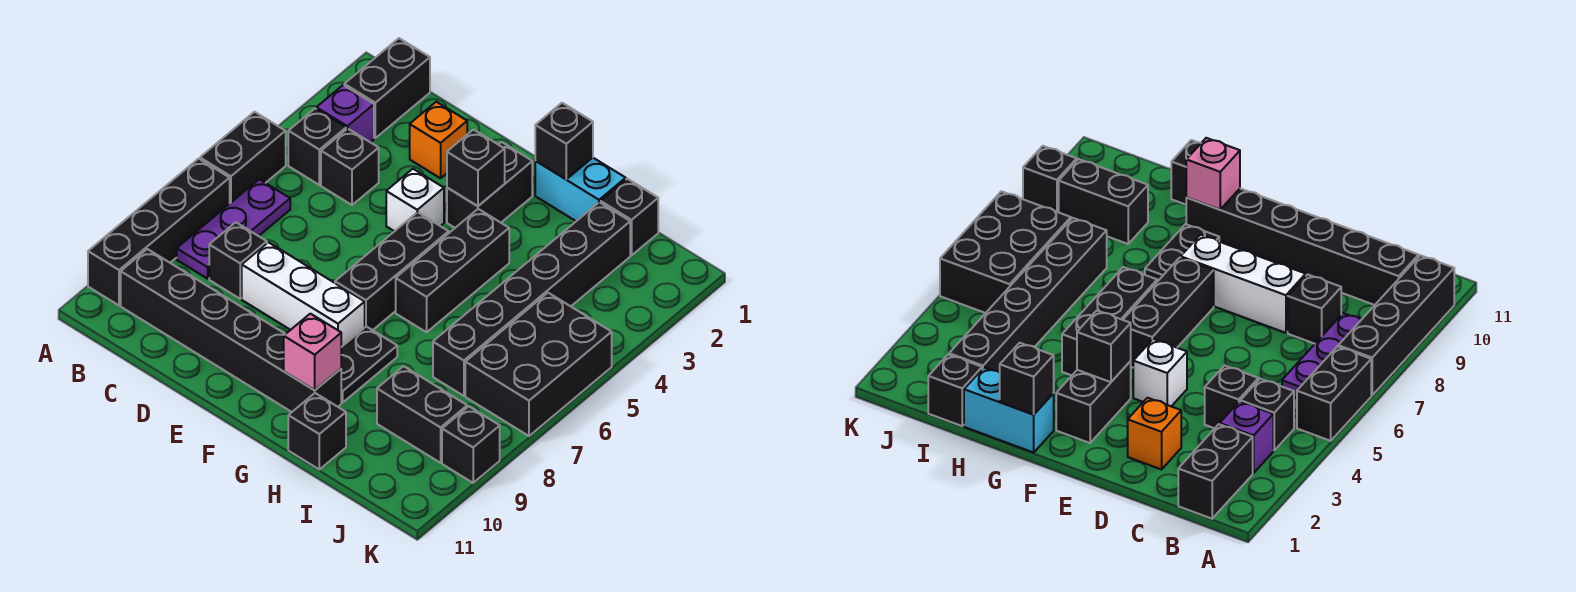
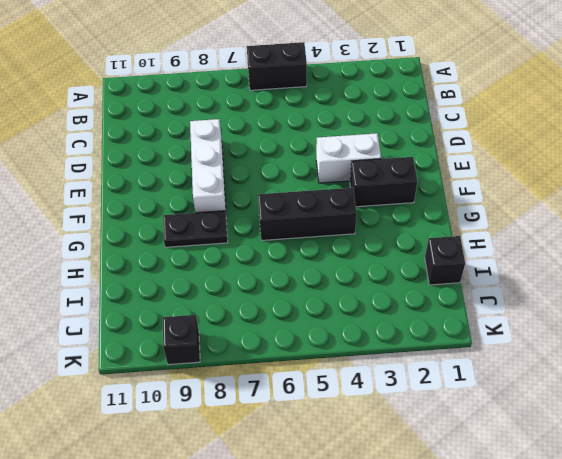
white brick E3:E4 level 1 -> white brick E4 level 1
none -> black brick A7:A10 level 1
none -> black brick B1:B2 level 1
none -> purple brick B3 level 1

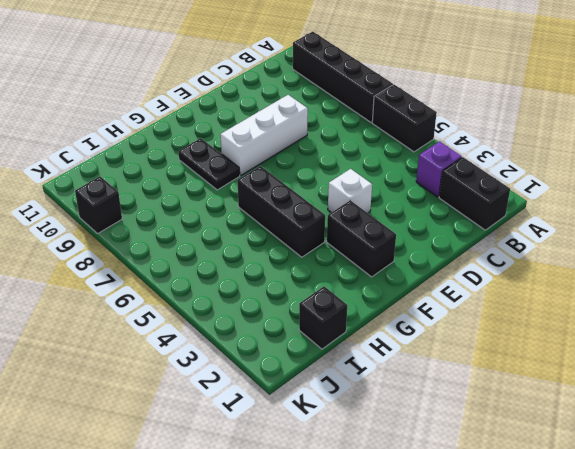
none -> black brick B4 level 1
none -> purple plate B6:B8 level 1
none -> black brick B10:G10 level 1

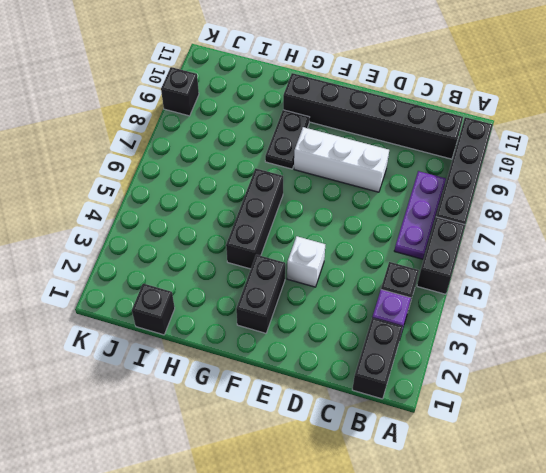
none -> black brick C4 level 1
none -> black brick C8 level 1
none -> orange brick D2 level 1

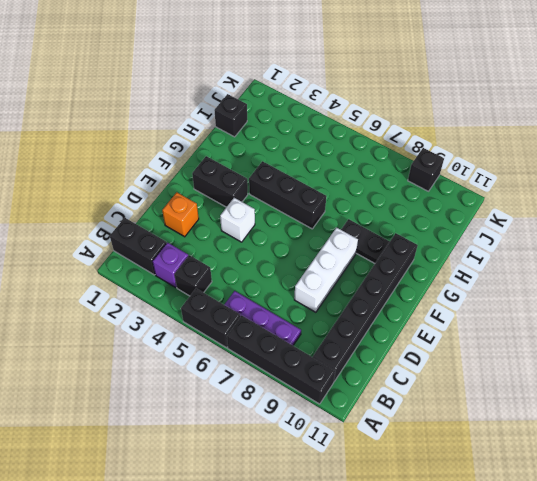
none -> black brick C4 level 1
none -> black brick C8 level 1
none -> black brick F5:F7 level 1

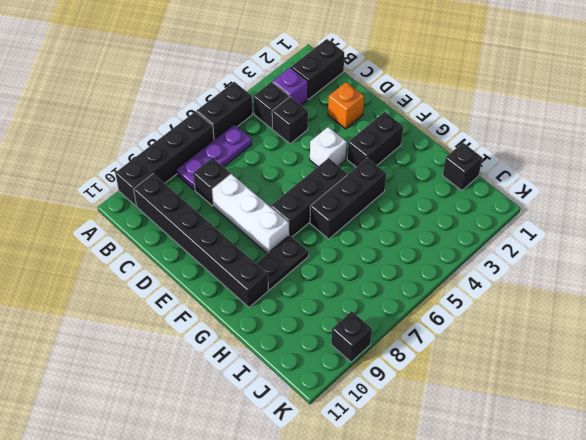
none -> cyan brick G1:H1 level 1
none -> black brick H11 level 1
none -> black brick I2:I7 level 1

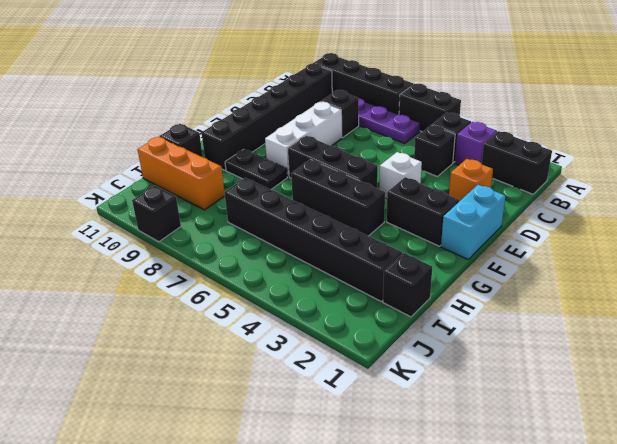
cyan brick E1:F1 level 1 -> cyan brick G1:H1 level 1
orange brick I9:I11 level 1 -> black brick I9:J9 level 1
none -> black brick J5:K7 level 1
none -> black brick F3 level 2
none -> black brick G1 level 2

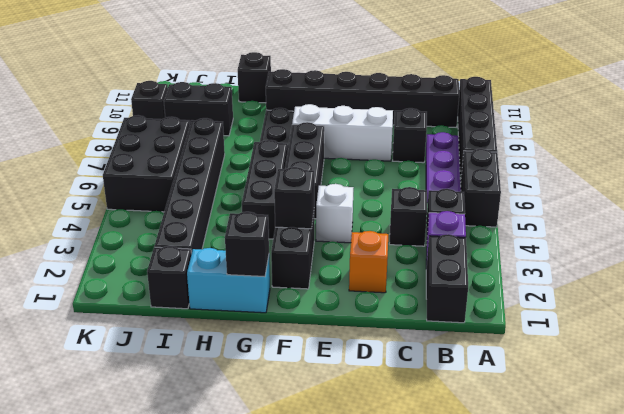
none -> pink brick G10 level 2

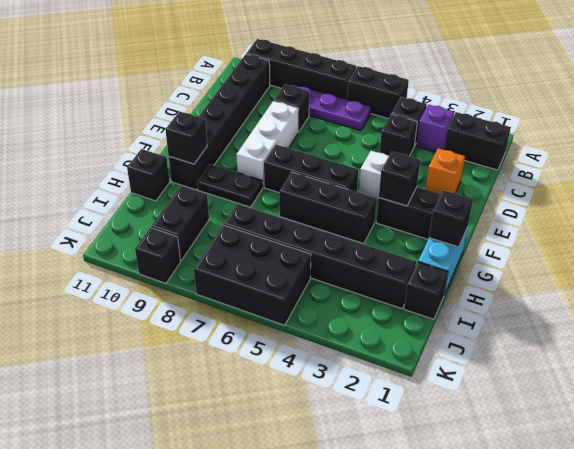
black brick G10 level 2 -> pink brick G10 level 2

